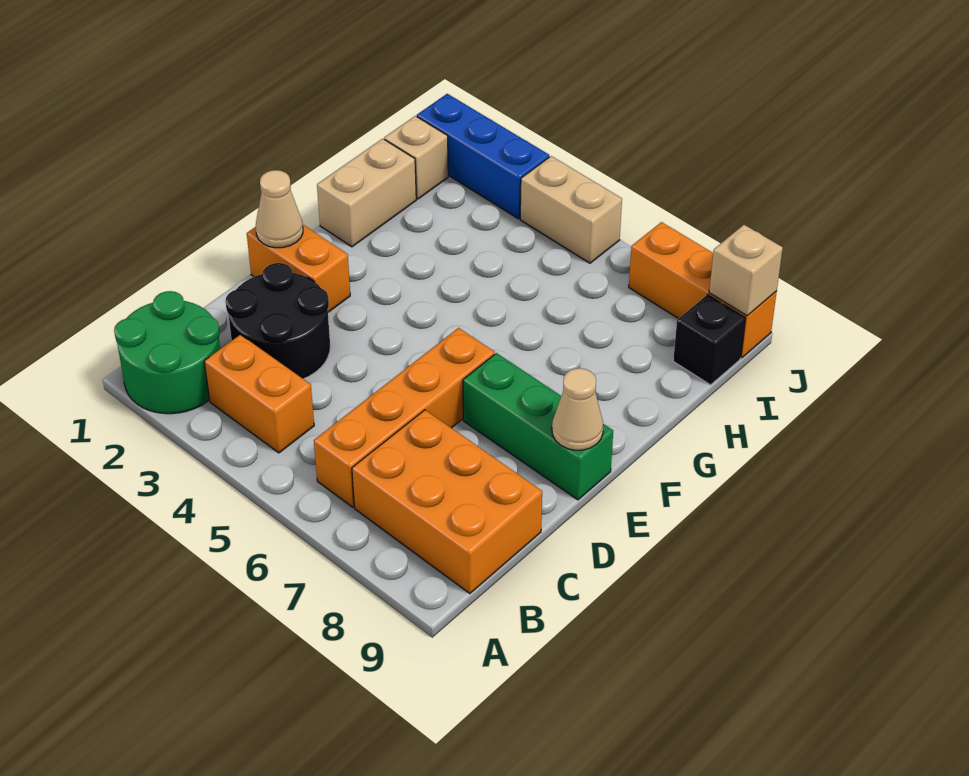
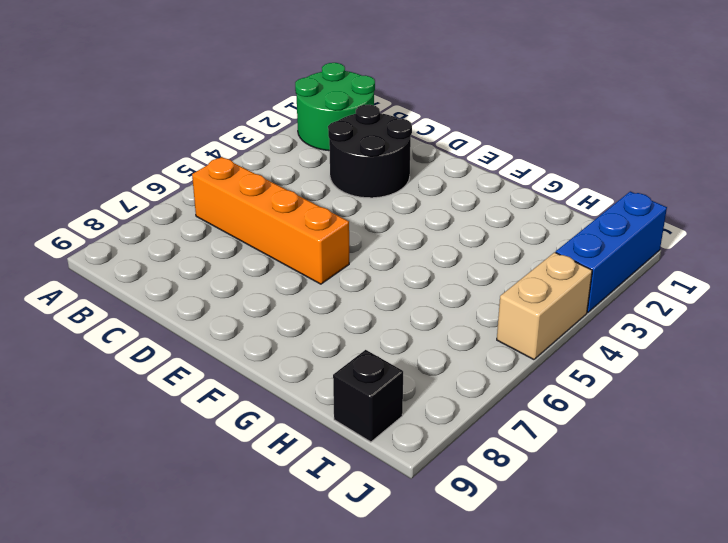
none -> orange brick B3:B4 level 1
none -> orange brick B7:C9 level 1
none -> orange brick E1:E2 level 1

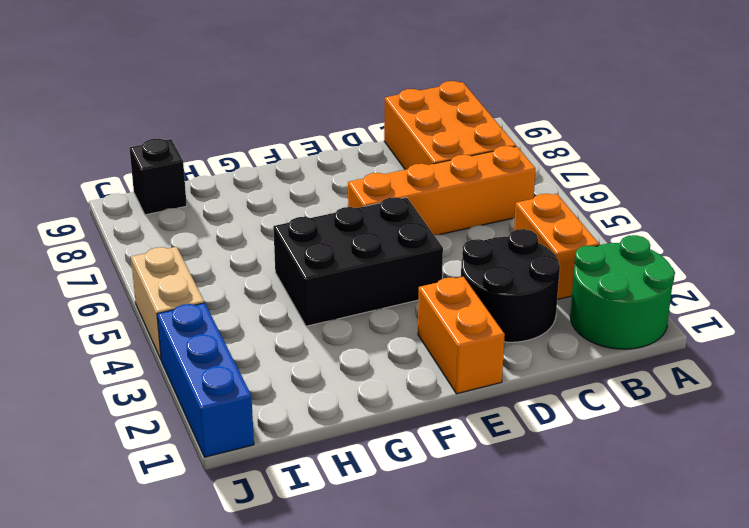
black brick E4:G5 level 1 -> none
none -> green brick E7:E9 level 1
none -> tan brick G1:H1 level 1
none -> tan brick I1 level 1

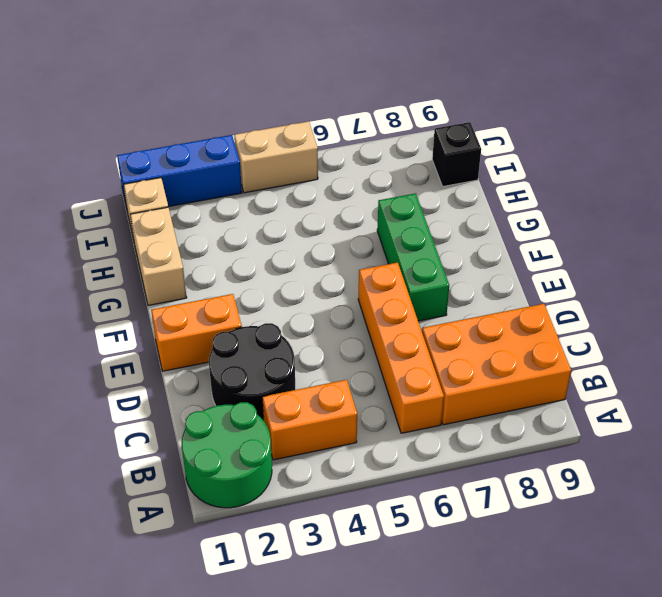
green brick E7:G7 level 1 -> green brick E7:E9 level 1
none -> orange brick J7:J9 level 1
none -> tan cone E1 level 2
none -> tan cone E9 level 2

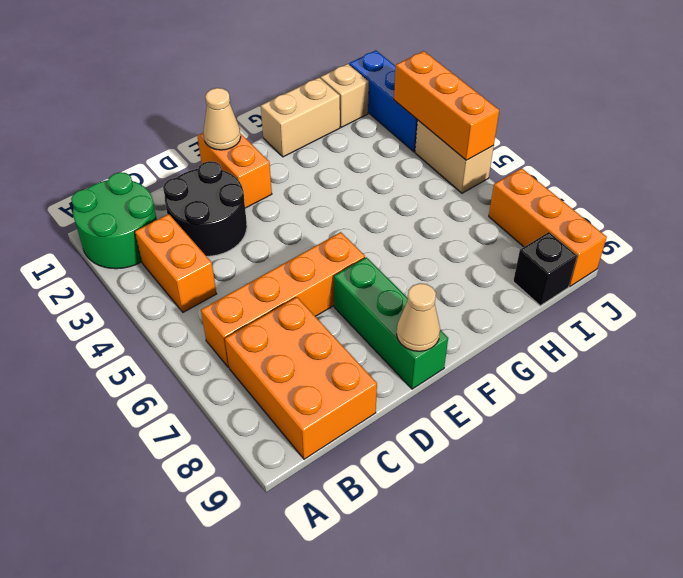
orange brick J3:J5 level 2 -> none
none -> tan brick J9 level 2

